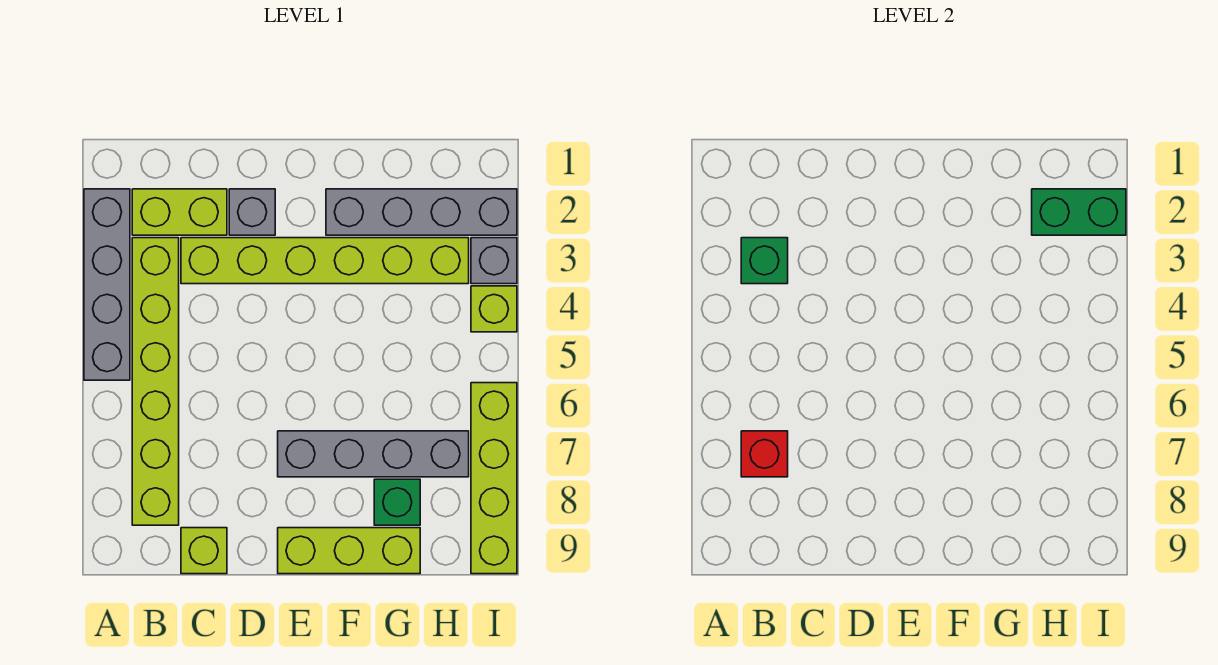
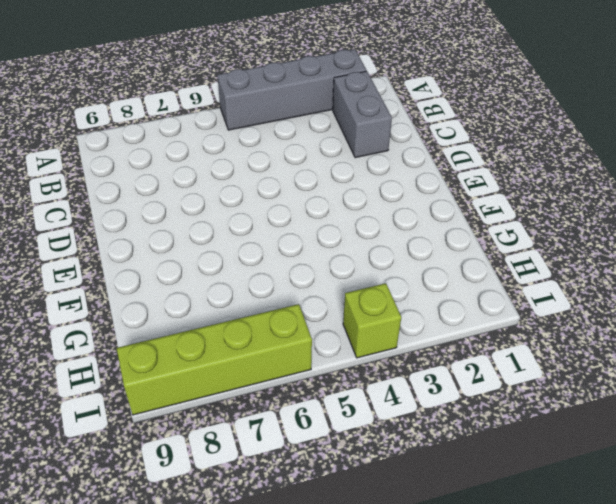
grey brick B2:C2 level 1 -> lime brick B2:C2 level 1
none -> lime brick B3:B8 level 1
none -> lime brick C3:H3 level 1
none -> lime brick C9 level 1

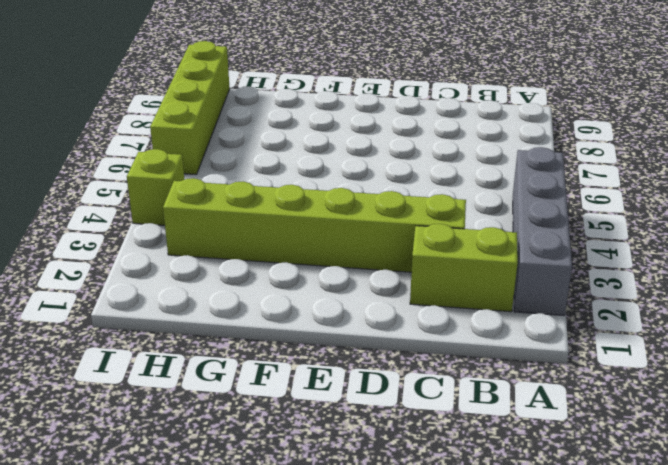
none -> lime brick B3:B8 level 1
none -> lime brick C9 level 1
none -> grey brick D2 level 1

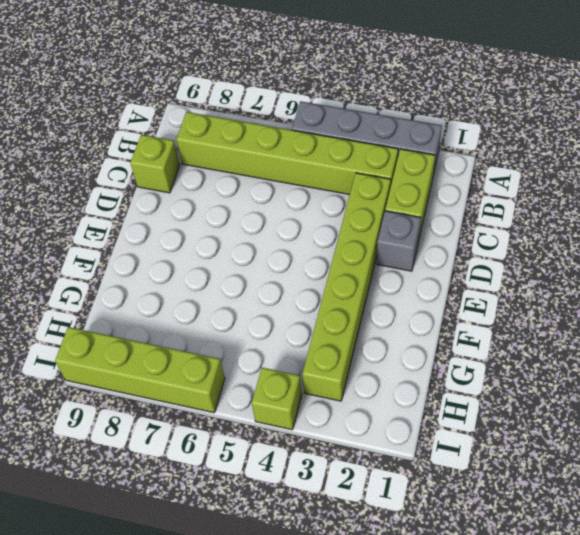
none -> grey brick E7:H7 level 1
none -> lime brick E9:G9 level 1
none -> grey brick F2:I2 level 1

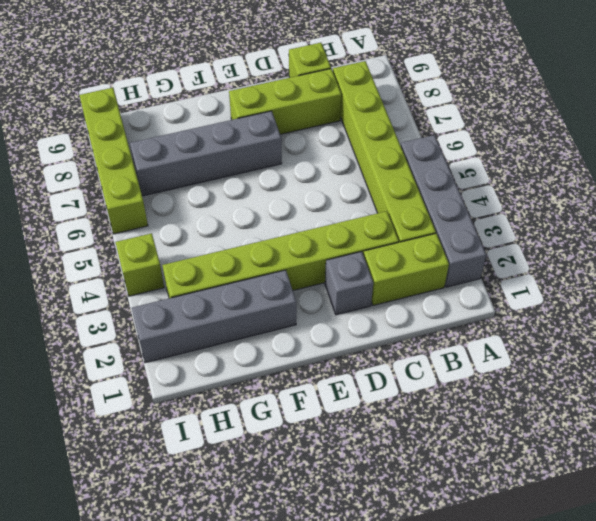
lime brick C8:E8 level 1 -> lime brick E9:G9 level 1
none -> green brick G8 level 1
none -> grey brick I3 level 1
none -> green brick B3 level 2

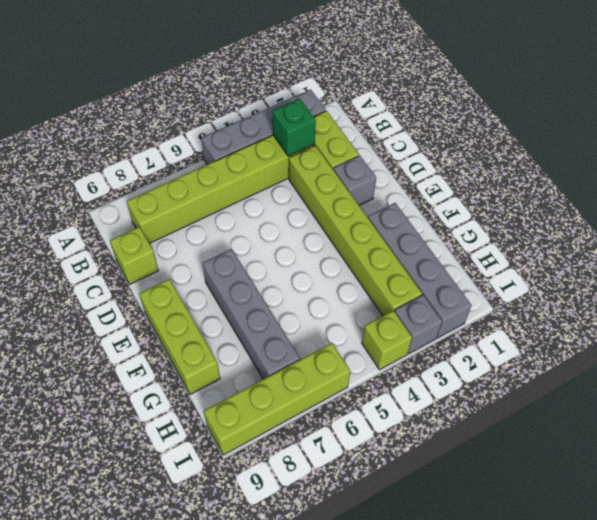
none -> green brick G8 level 1
none -> red brick B7 level 2
none -> green brick H2:I2 level 2

